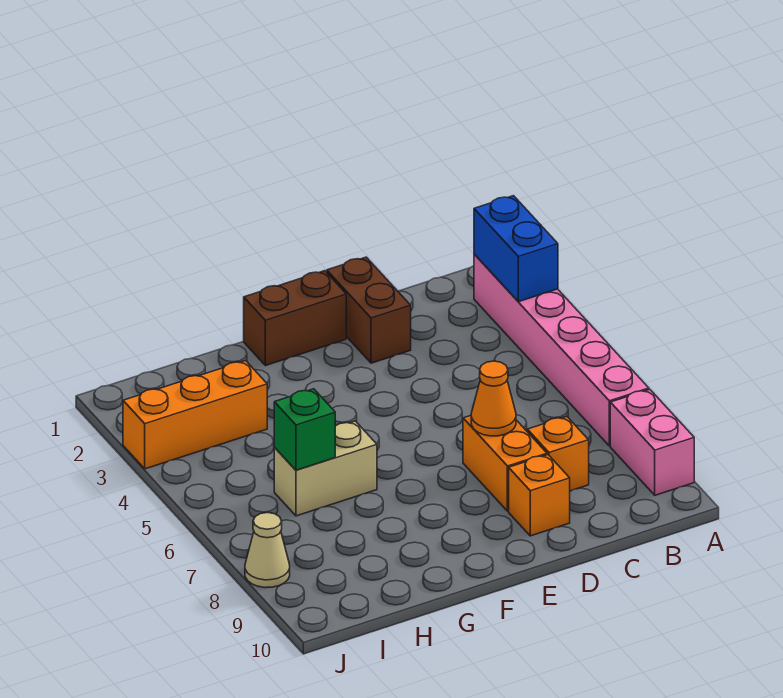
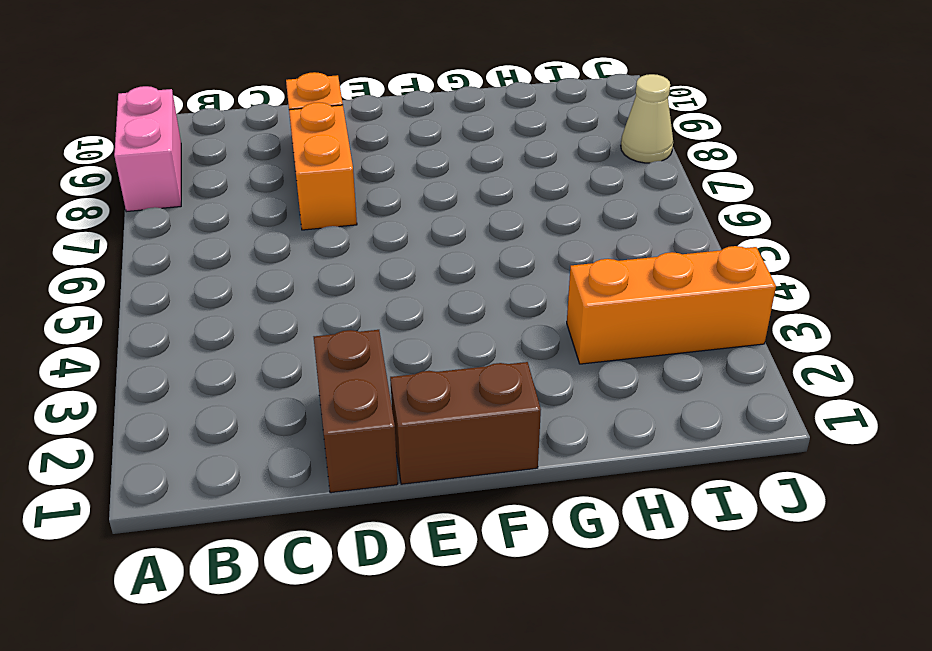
none -> pink brick A2:A7 level 1
none -> orange brick C8 level 1
none -> tan brick G6:H6 level 1

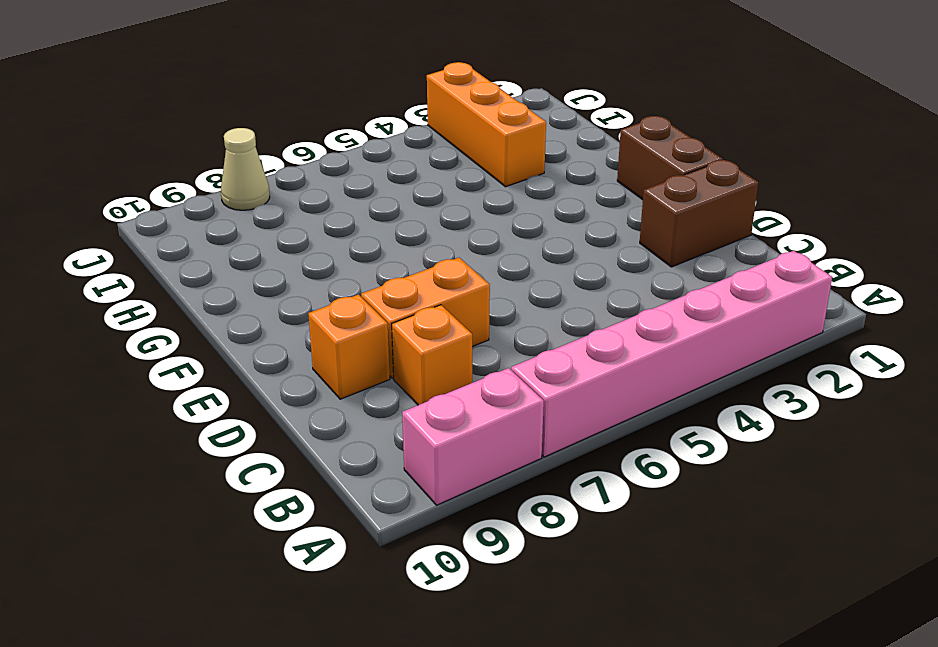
none -> tan brick G6:H6 level 1
none -> blue brick A2:A3 level 2
none -> orange cone D7 level 2

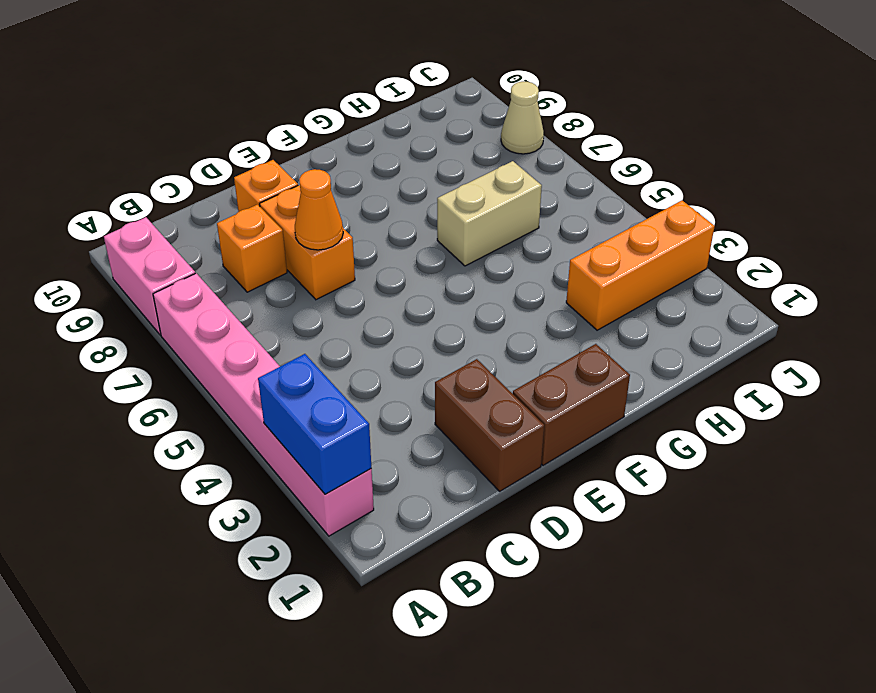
none -> green brick H6 level 2

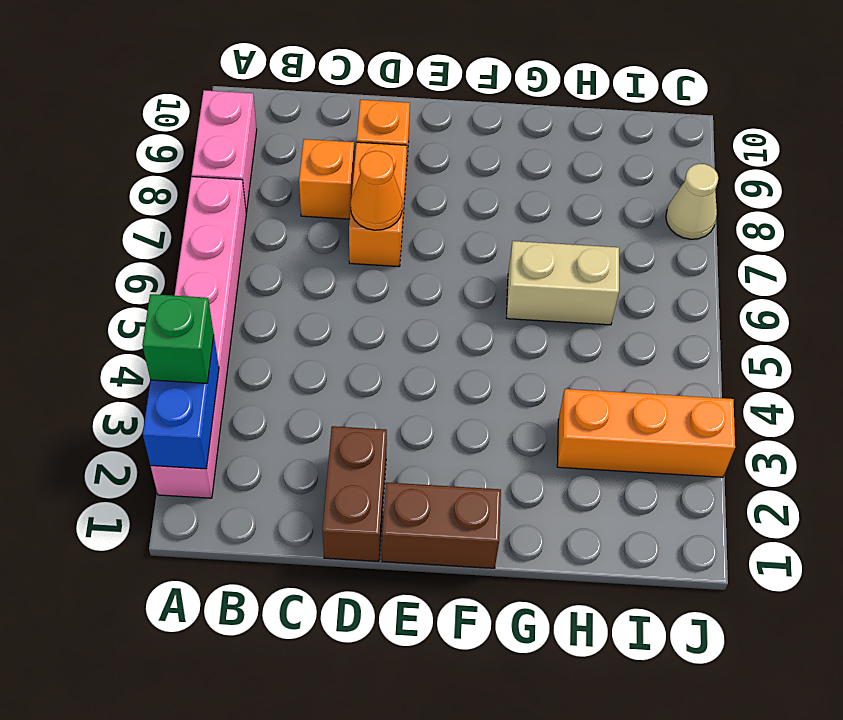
green brick A3 level 3 -> green brick H6 level 2

